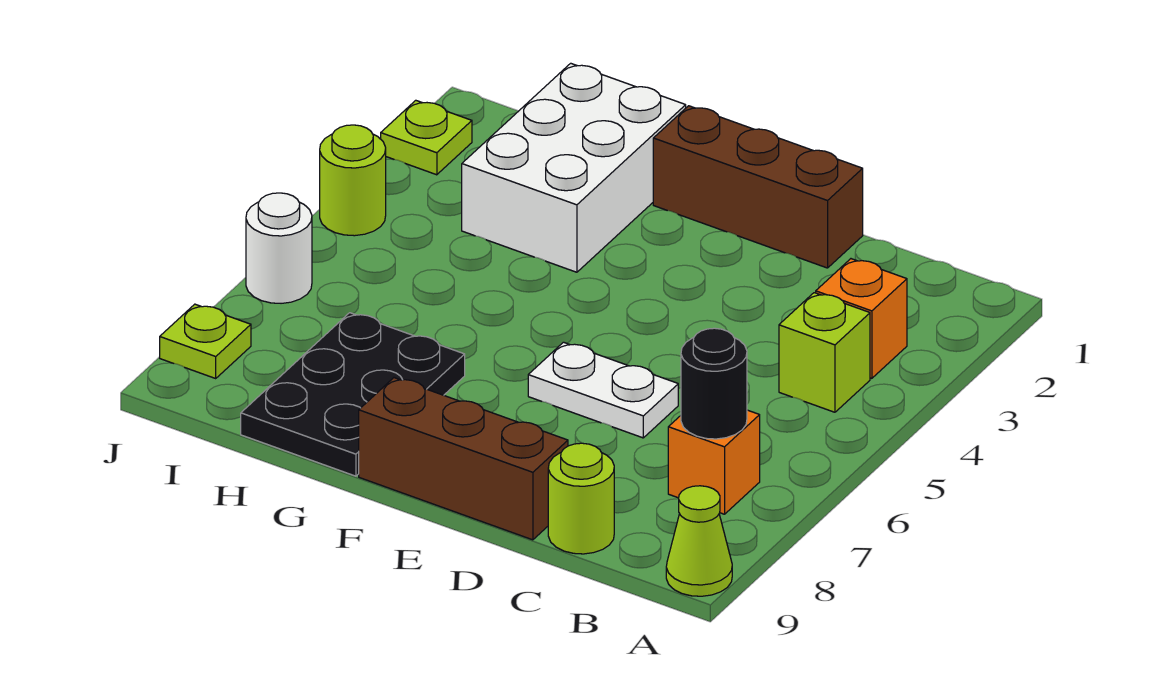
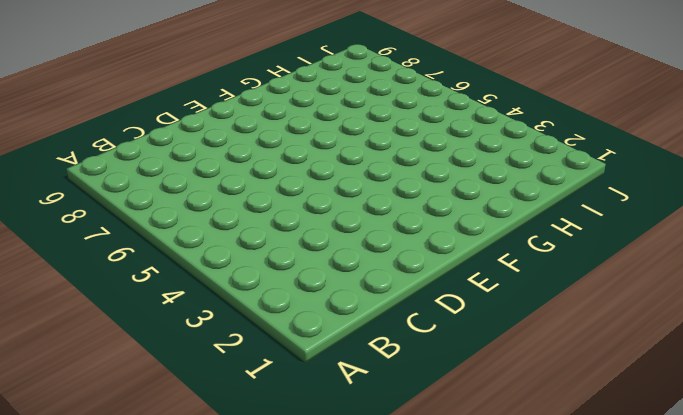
none -> lime cone A9 level 1
none -> orange brick B3 level 1
none -> lime brick B4 level 1

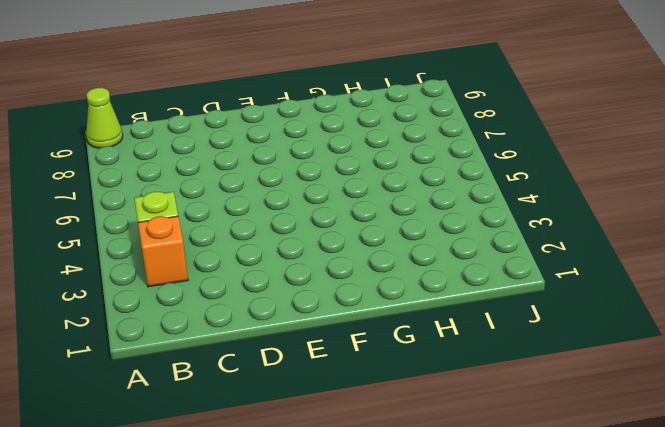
none -> orange brick B7 level 1
none -> lime round brick C9 level 1
none -> brown brick D1:F1 level 1

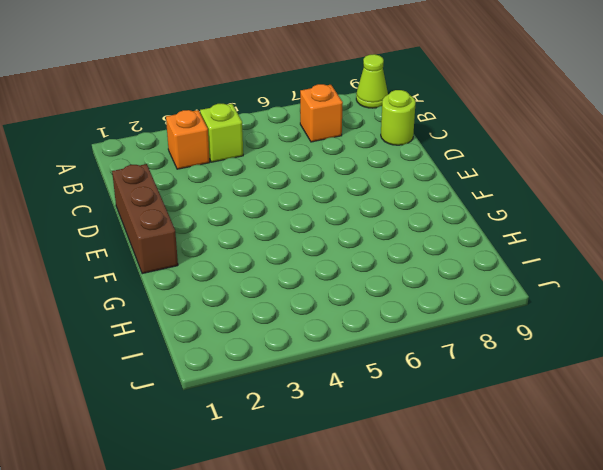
none -> white plate D6:E6 level 1
none -> brown brick D9:F9 level 1
none -> white brick G1:H3 level 1

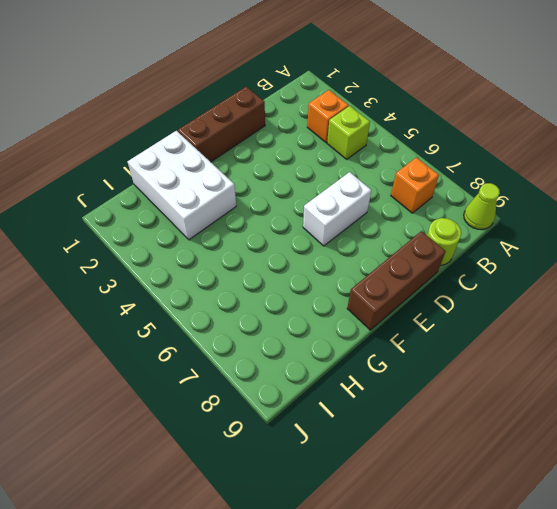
white brick D6:E6 level 1 -> white plate D6:E6 level 1
none -> black plate G7:H9 level 1
none -> lime plate J2 level 1
none -> lime round brick J4 level 1

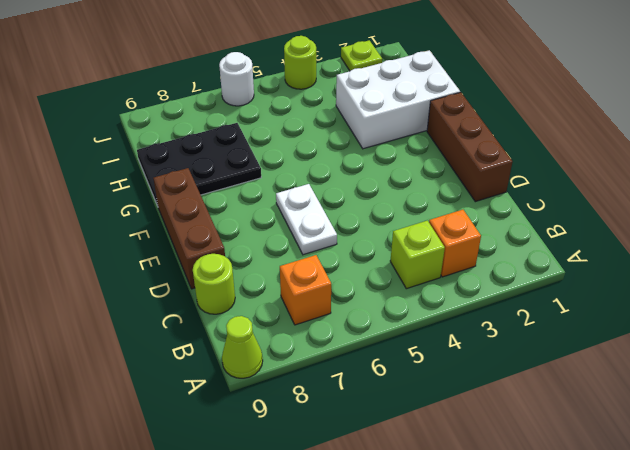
none -> lime plate J8 level 1
none -> black round brick B7 level 2

